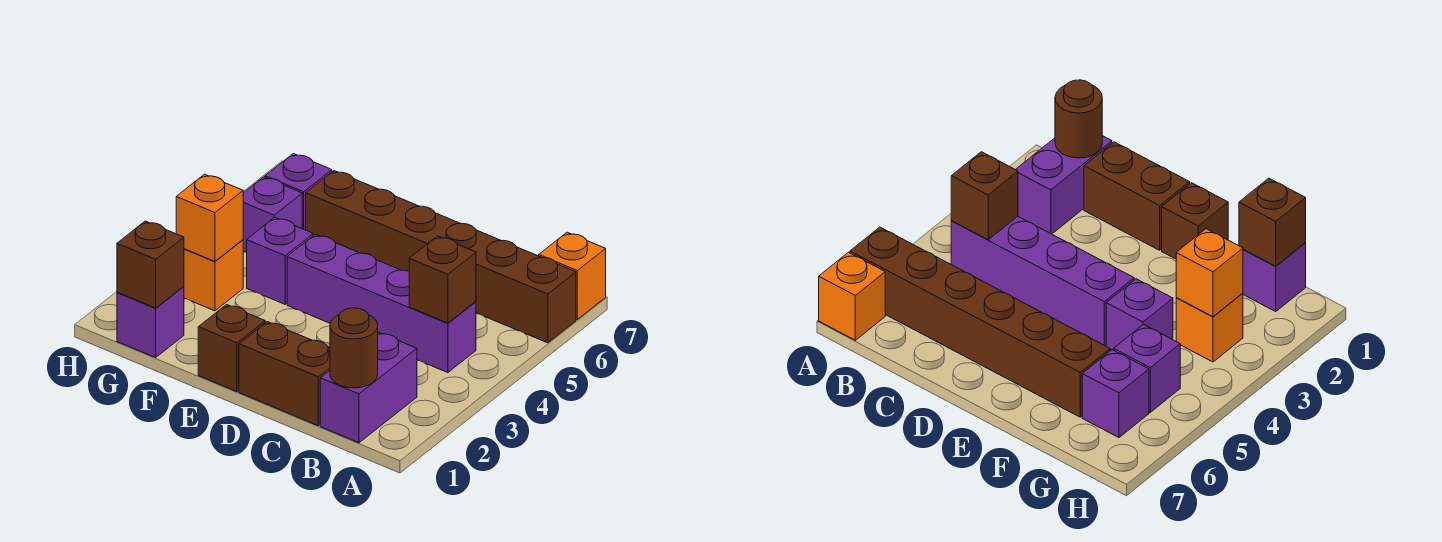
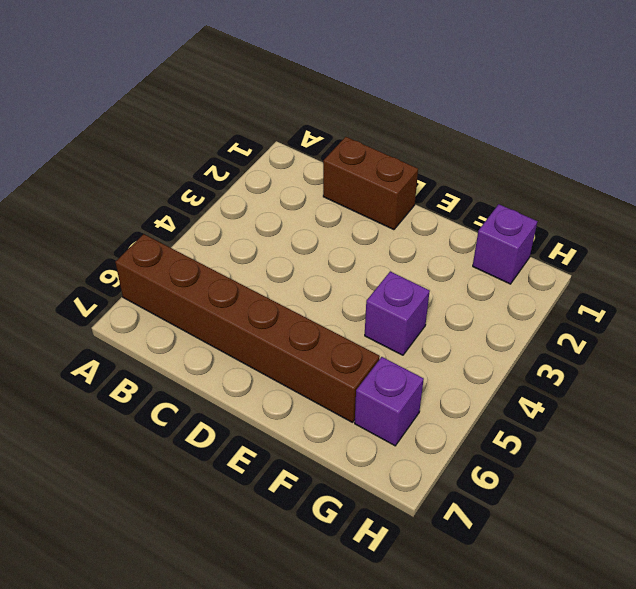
none -> orange brick A7 level 1
none -> purple brick B1:B2 level 1
none -> purple brick B4:E4 level 1

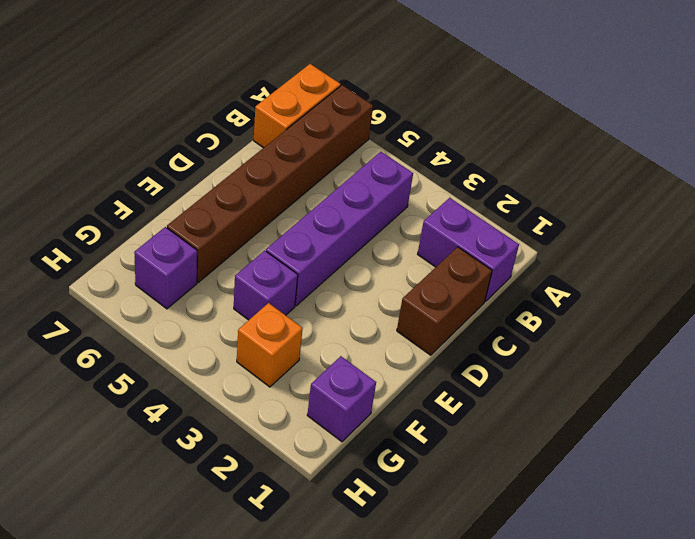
orange brick A7:B7 level 1 -> orange brick A7 level 1
none -> brown brick E1 level 1
none -> purple brick G5 level 1
none -> brown round brick B1 level 2

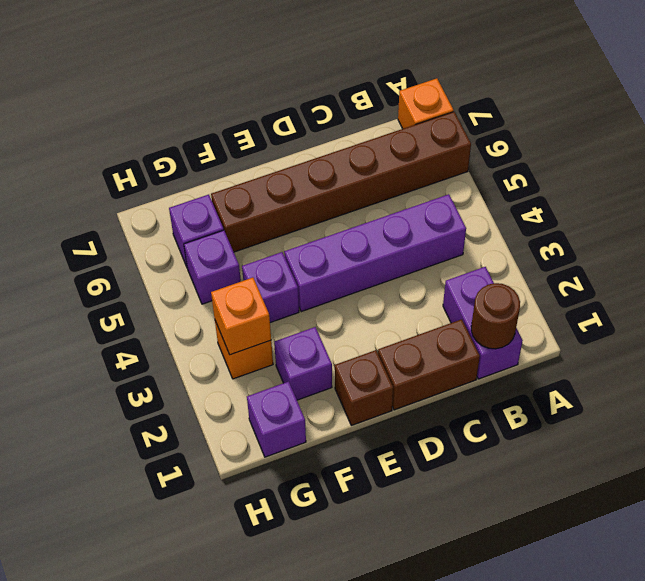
purple brick F2 level 1 -> none
none -> brown brick B4 level 2
none -> brown brick G1 level 2

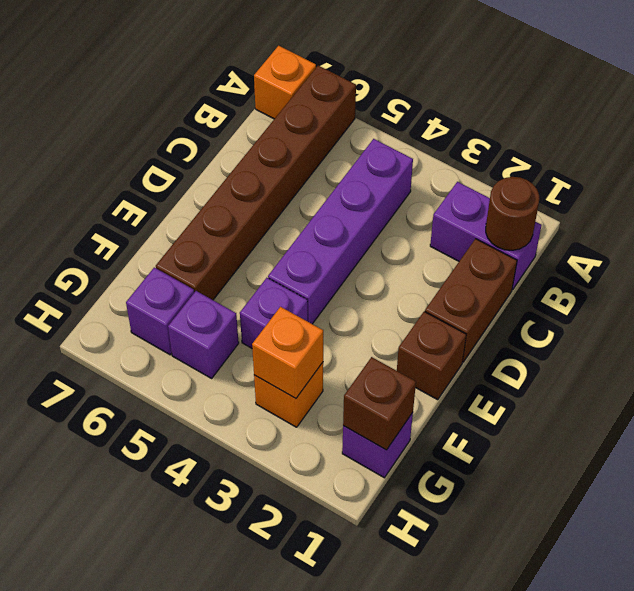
none -> brown brick B4 level 2

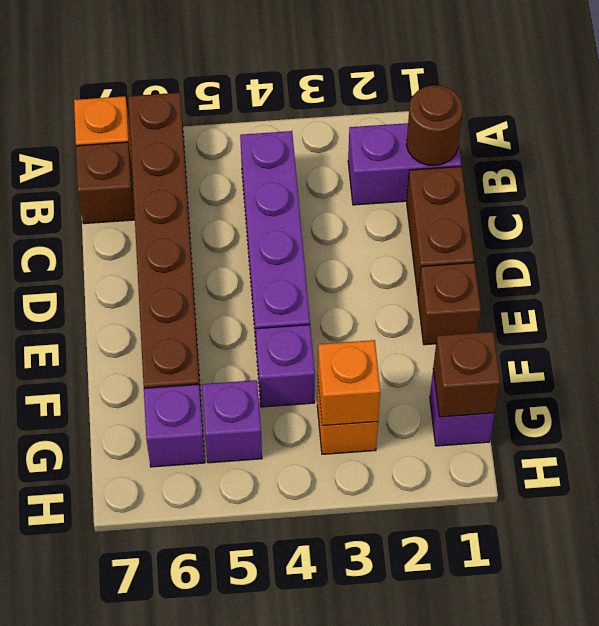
brown brick B7 level 1 -> brown brick B4 level 2

